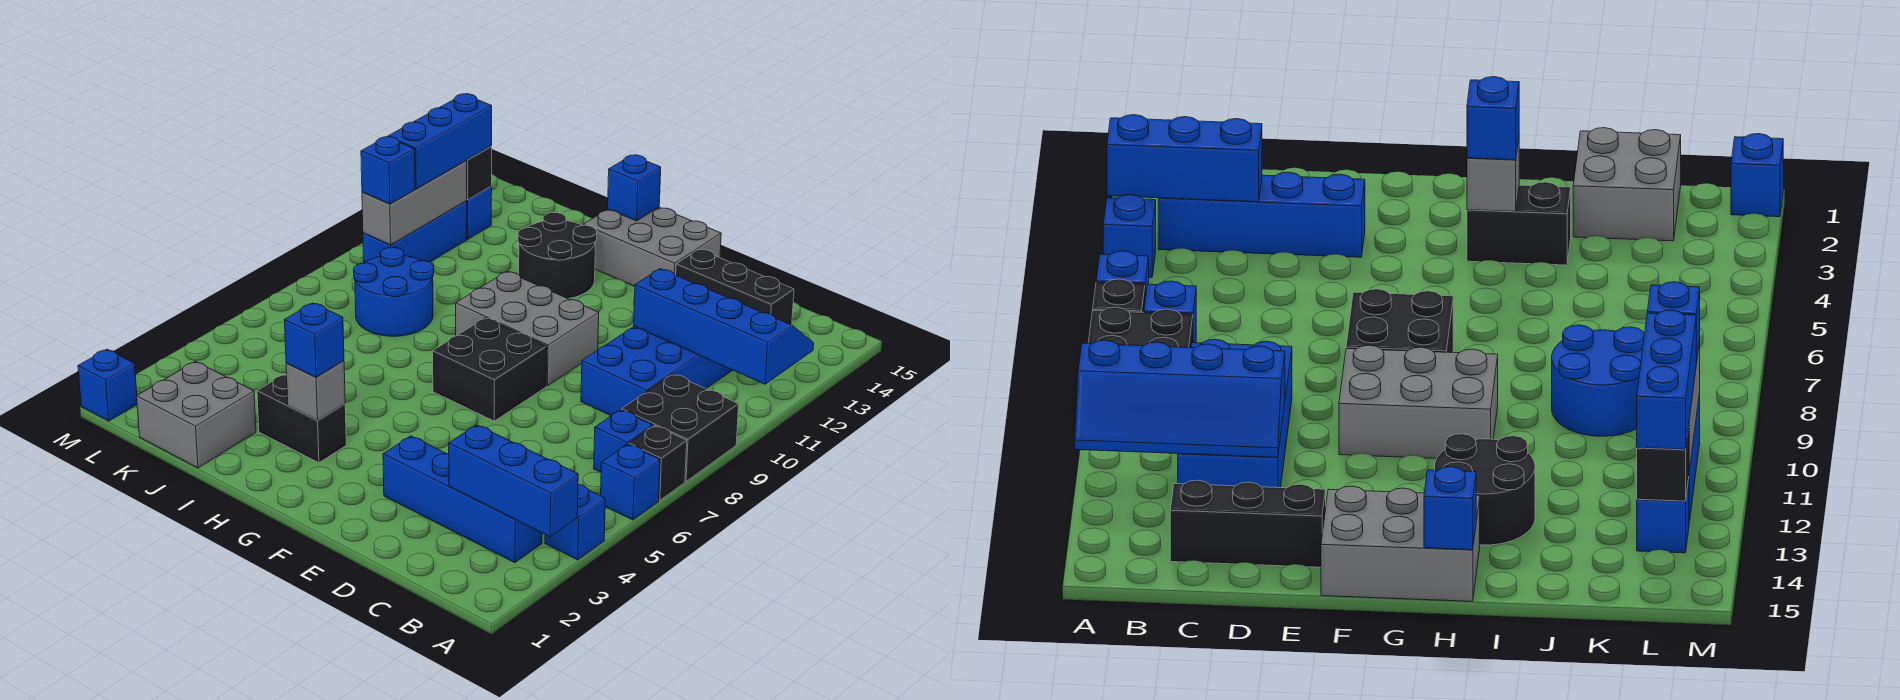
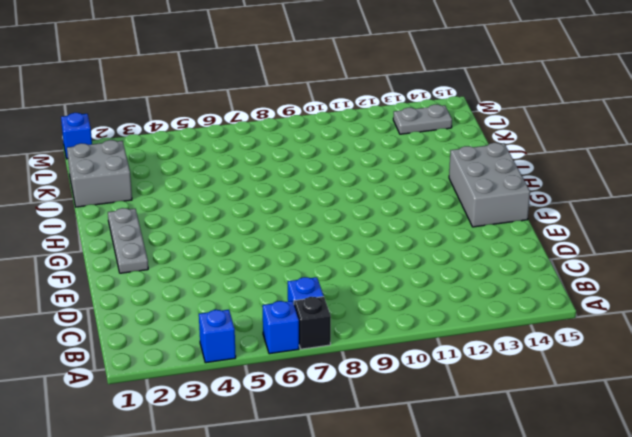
grey plate F2:H2 level 1 -> none
grey plate L13:L14 level 1 -> blue brick L13 level 1
none -> black brick A8:B9 level 1
none -> blue brick B3:E3 level 1
none -> blue brick C9:D12 level 1

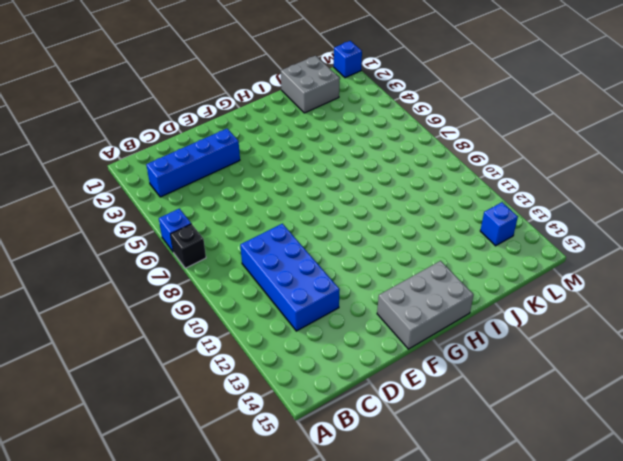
none -> blue brick A4 level 1
none -> black brick A8:B9 level 1
none -> blue brick B7 level 1

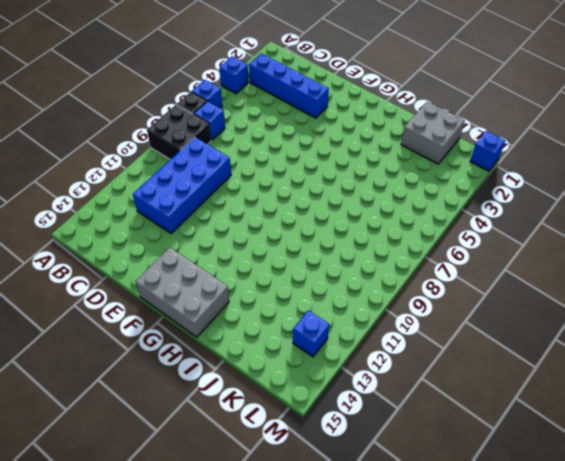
none -> black brick C14:E14 level 1
none -> black brick F7:G8 level 1
none -> grey brick F9:H10 level 1

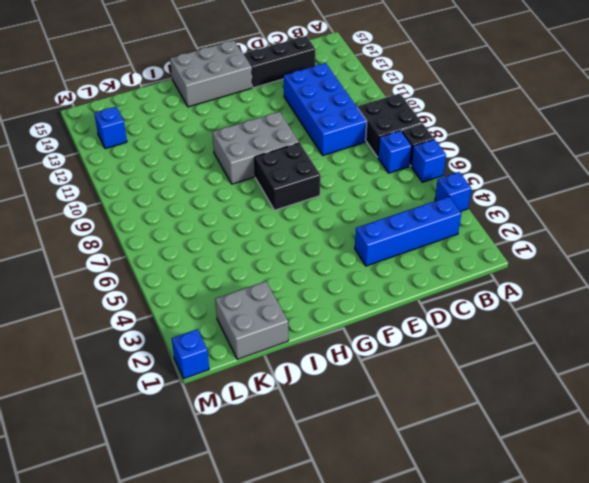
none -> black brick H3:I3 level 1
none -> black round brick H12:I13 level 1
none -> blue round brick J8:K9 level 1

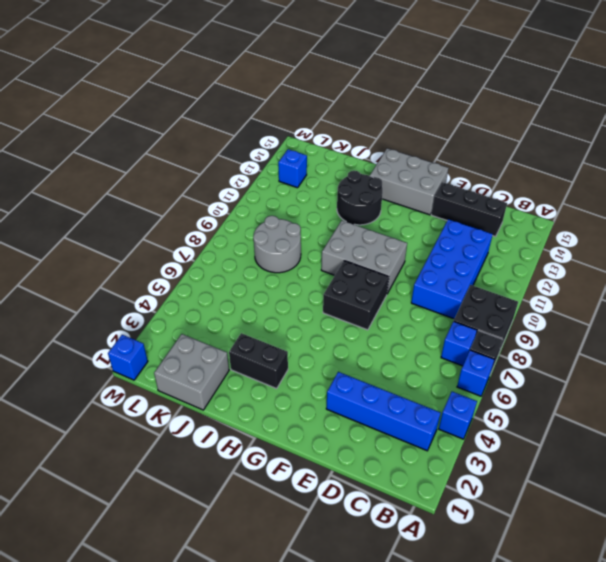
grey round brick J8:K9 level 1 -> blue round brick J8:K9 level 1
none -> blue brick L10:L12 level 1
none -> blue brick A3:C3 level 2
none -> blue slope A11:D12 level 2 top 11

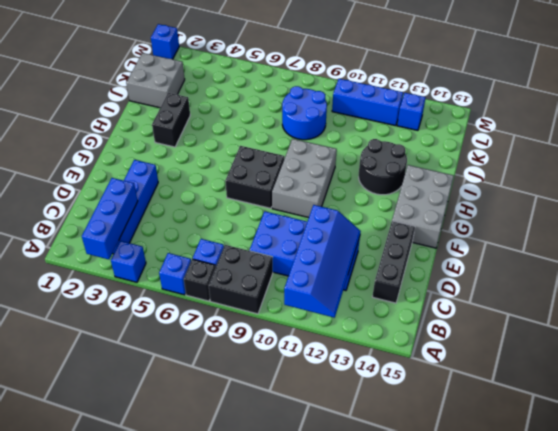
none -> grey brick H3 level 2
none -> blue brick H15 level 2
none -> grey brick L10:L12 level 2

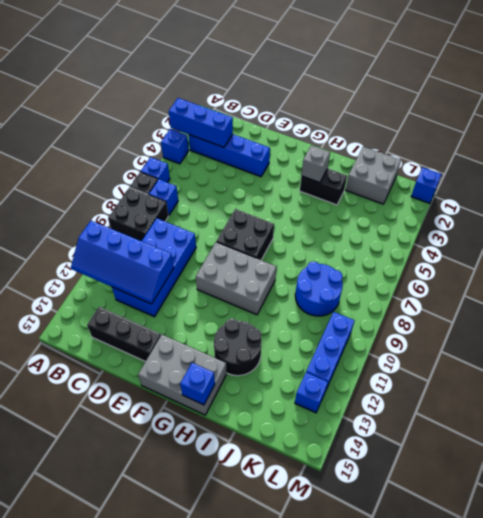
none -> grey brick L10:L12 level 2
none -> black brick L13 level 2
none -> blue brick H3 level 3

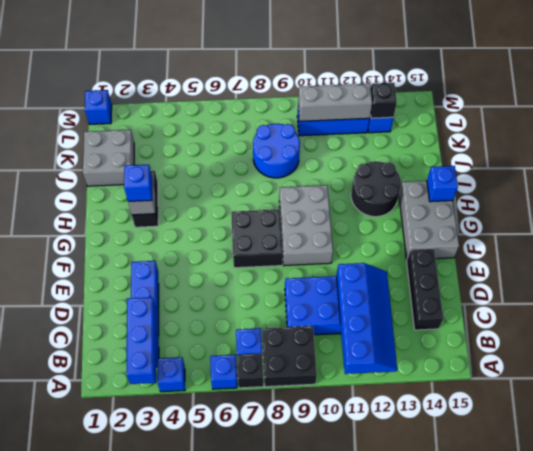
none -> blue brick L10 level 3
none -> blue brick L11:L13 level 3

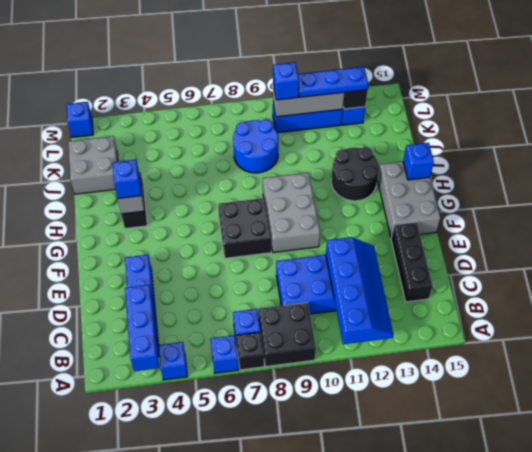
blue plate L11:L13 level 3 -> blue brick L11:L13 level 3

